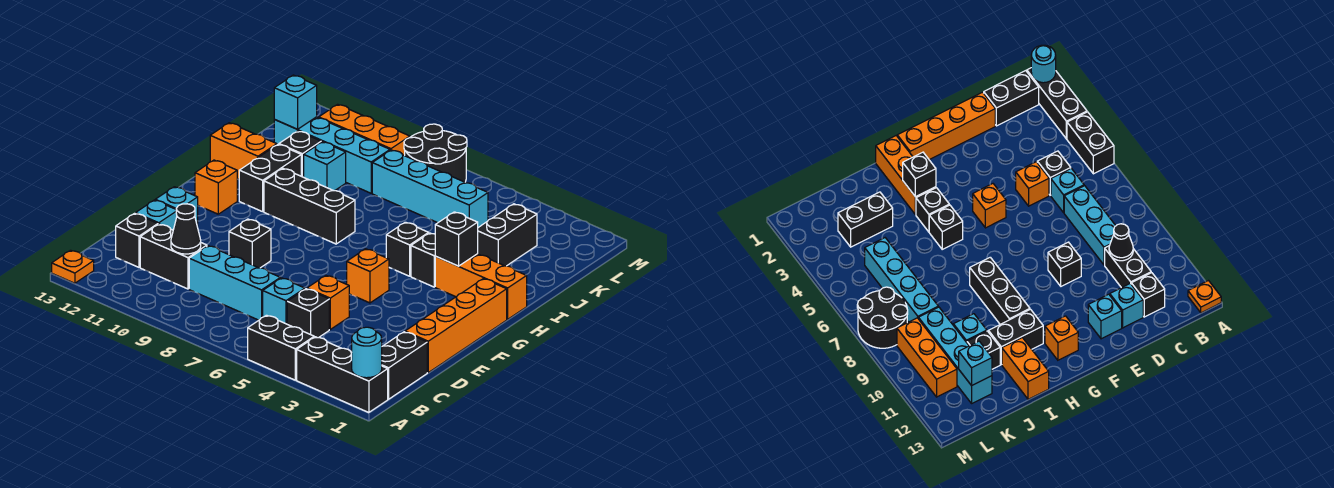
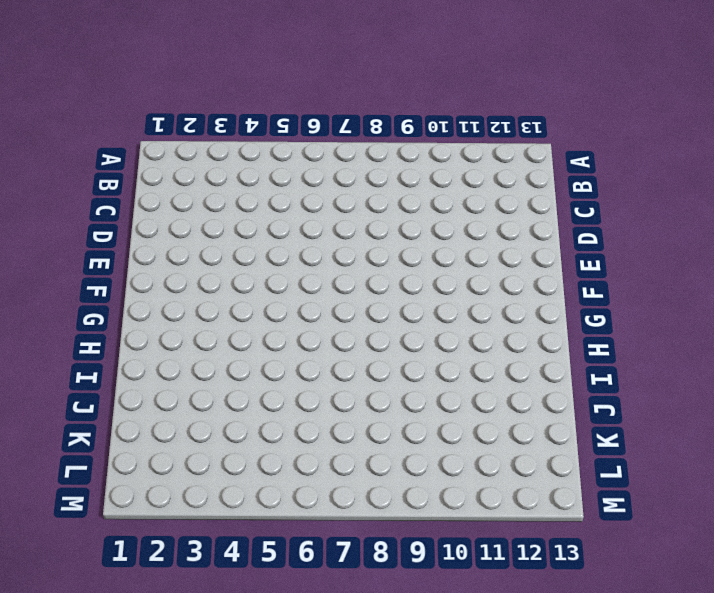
none -> black brick A1:A3 level 1
none -> black brick A4:A5 level 1
none -> orange plate A13 level 1
none -> black brick B1:C1 level 1

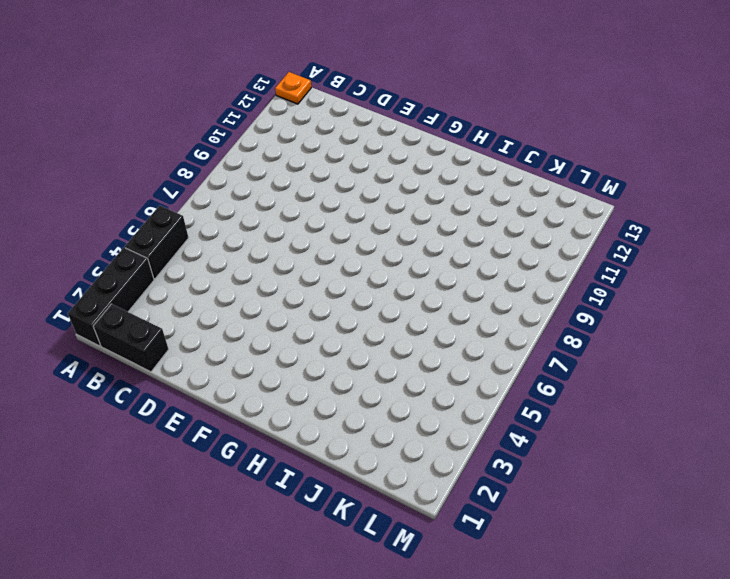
none -> black brick C5 level 1
none -> cyan brick C6 level 1
none -> cyan brick C7:C9 level 1
none -> black brick C10:C11 level 1

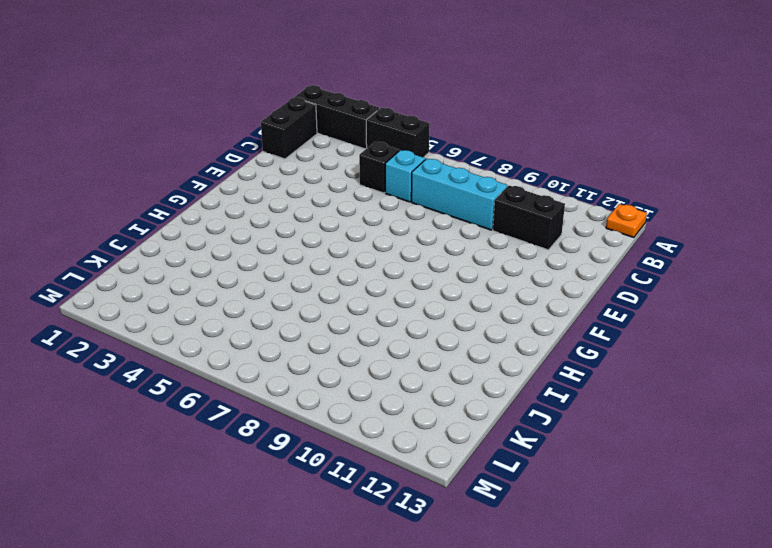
none -> black brick C12 level 1
none -> orange brick D1:G1 level 1
none -> orange brick D5 level 1
none -> cyan brick D12 level 1

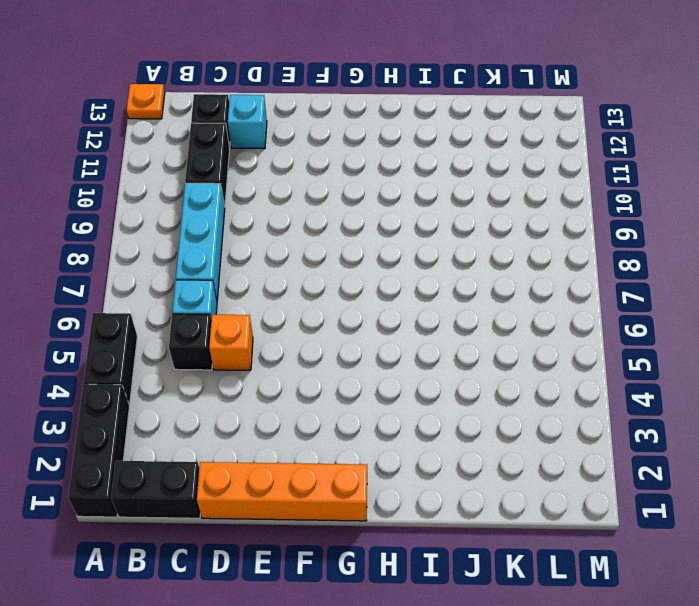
none -> black brick E9 level 1
none -> cyan brick E12 level 1
none -> orange brick F5 level 1
none -> orange brick G12 level 1

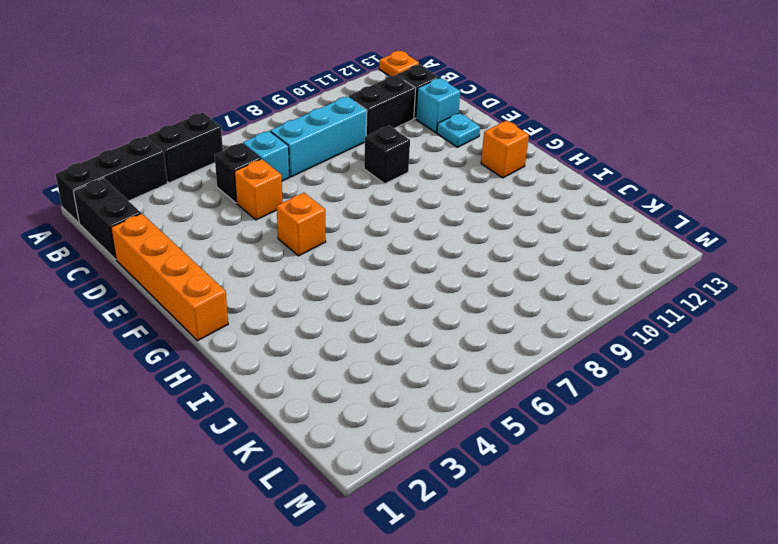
cyan plate E12 level 1 -> cyan brick E12 level 1
none -> orange brick H1:H3 level 1
none -> black brick H4 level 1
none -> black brick H5 level 1
none -> black brick H8:H10 level 1

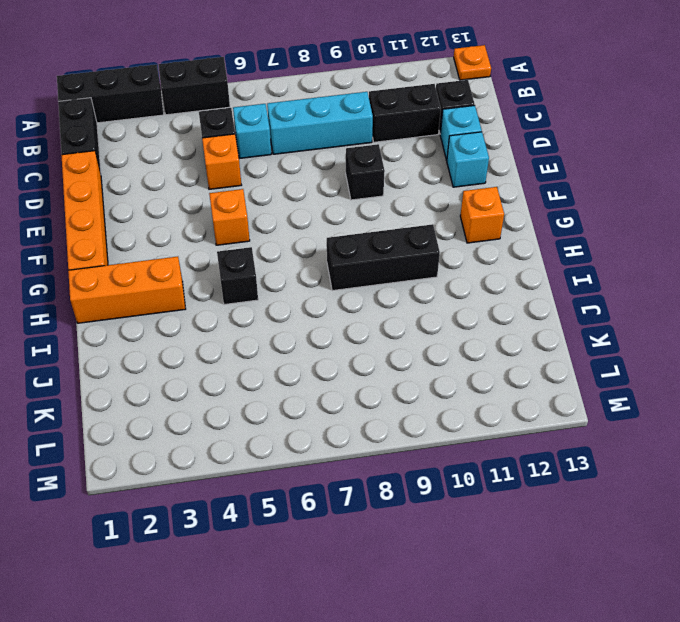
none -> black brick H4 level 1
none -> black brick H11:I11 level 1
none -> orange brick I12:I13 level 1
none -> black brick J3:K3 level 1

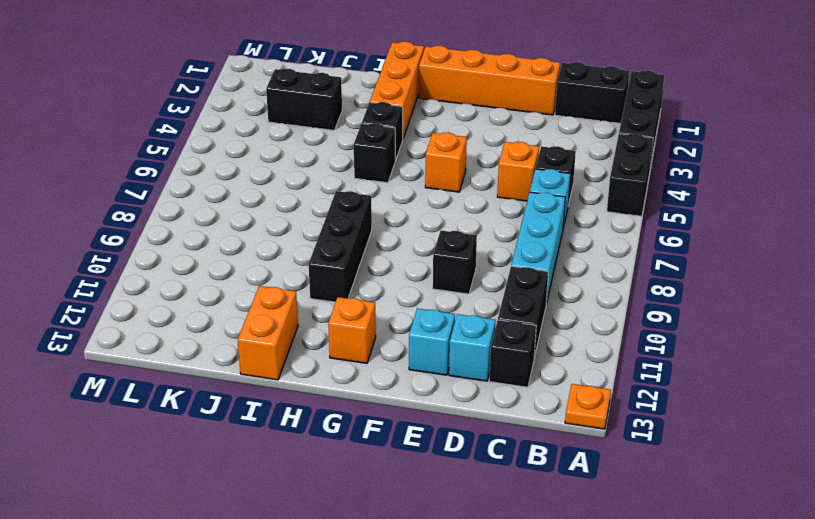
none -> black brick H11:I11 level 1
none -> cyan brick J10 level 1
none -> black brick J11 level 1
none -> cyan brick K5:K8 level 1

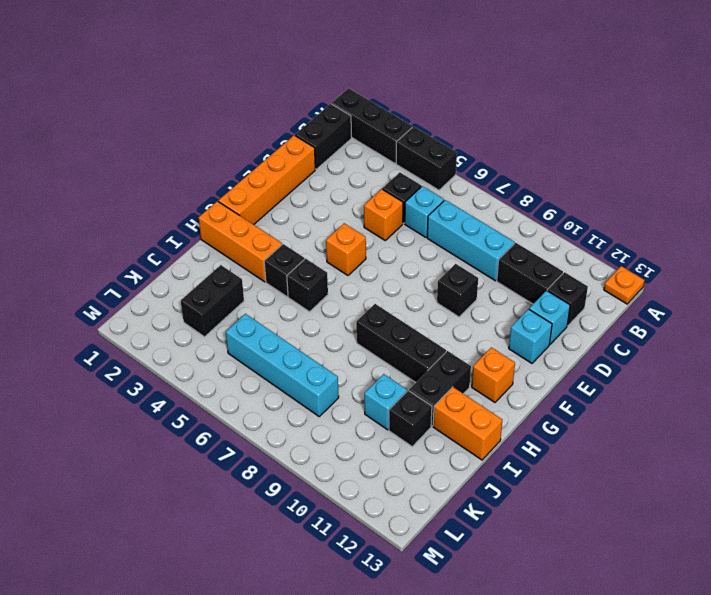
none -> cyan brick K9:K12 level 1
none -> black round brick L7:M8 level 1
none -> orange brick L9:L11 level 1
none -> cyan round brick A1 level 2

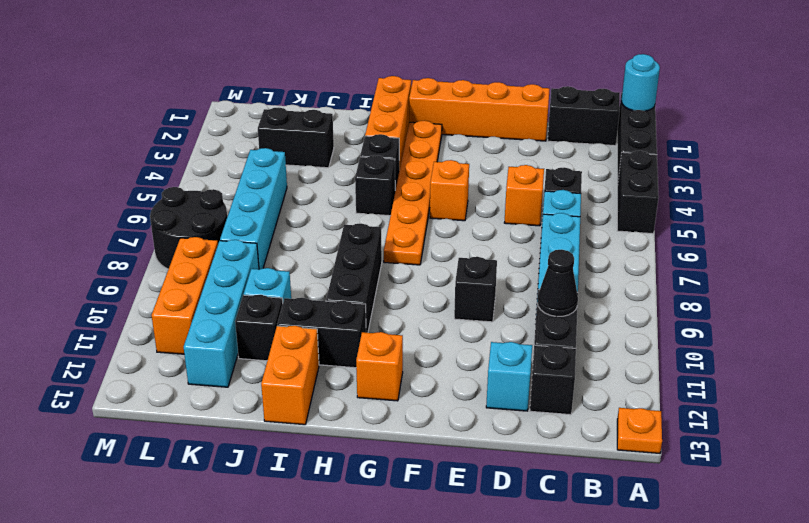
orange plate G2:G7 level 1 -> none
none -> cyan brick E12 level 1
none -> black brick H3 level 2
none -> cyan brick K12 level 2

